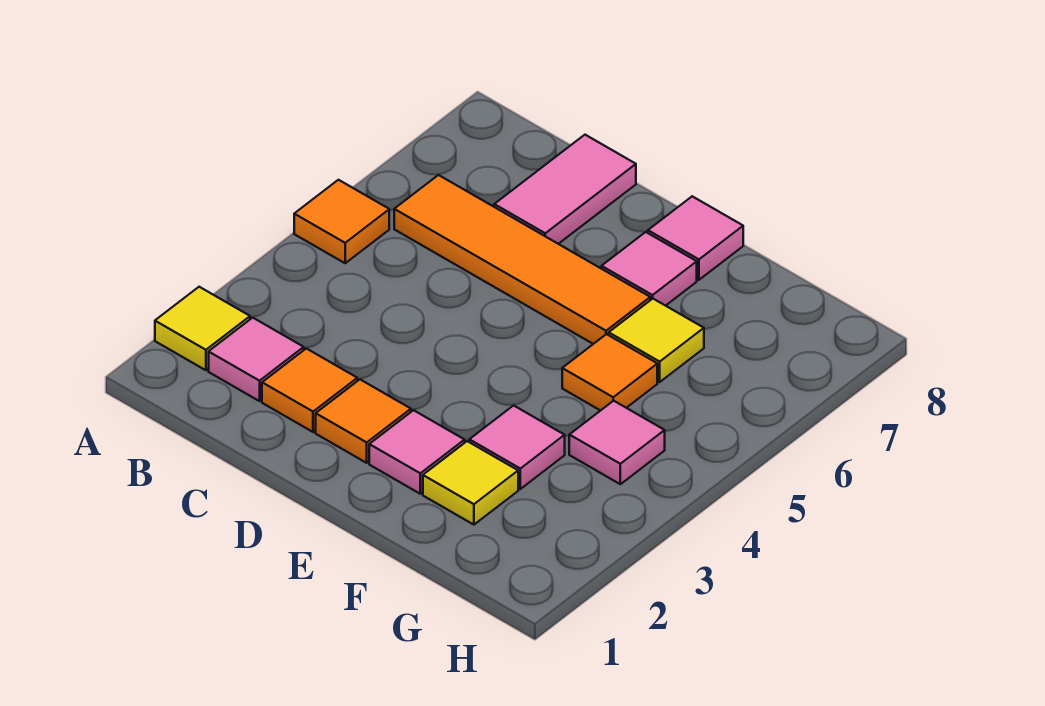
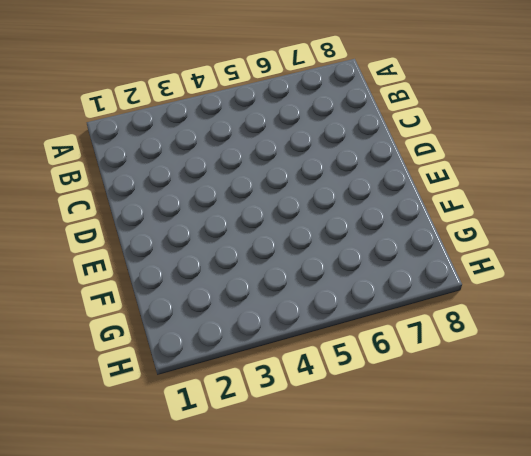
none -> yellow tile A2 level 1
none -> orange tile A5 level 1
none -> pink tile B2 level 1

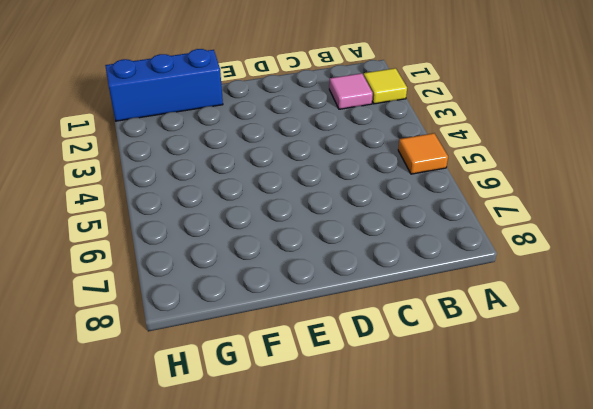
blue brick F1:H1 level 1 -> none
none -> orange tile B6:E6 level 1
none -> orange tile C2 level 1
none -> pink tile C7:C8 level 1

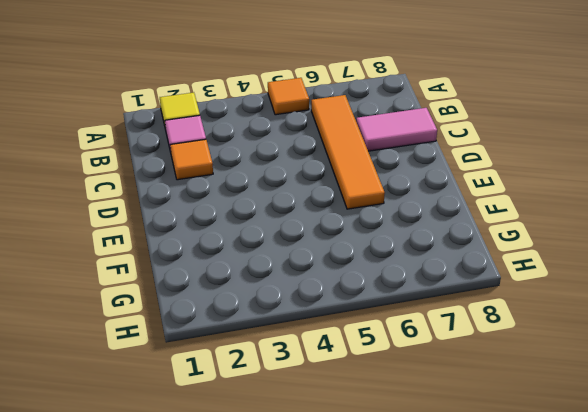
none -> orange tile D2 level 1
none -> pink tile E2 level 1
none -> pink tile E7 level 1

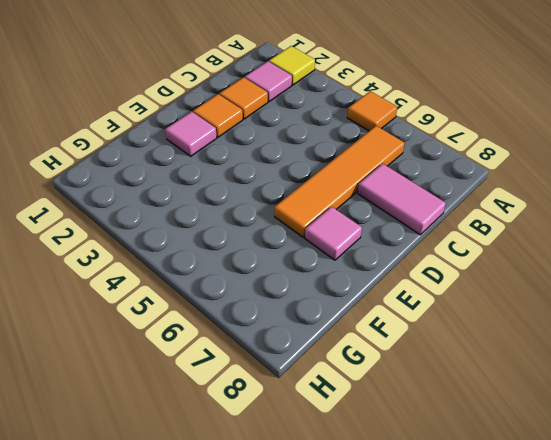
none -> pink tile E8 level 1
none -> yellow tile F2 level 1
none -> pink tile F3 level 1

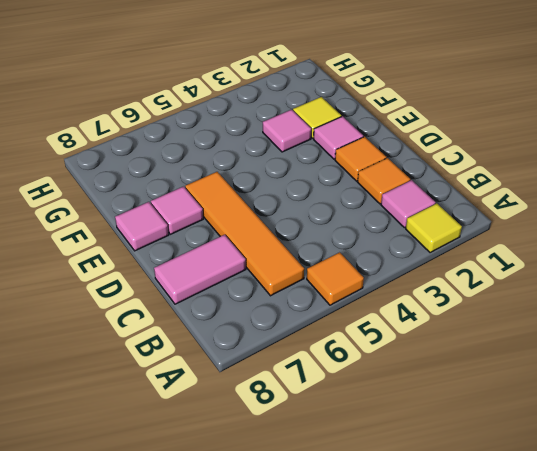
none -> orange tile F5 level 1
none -> yellow tile F6 level 1
none -> pink tile G4 level 1

